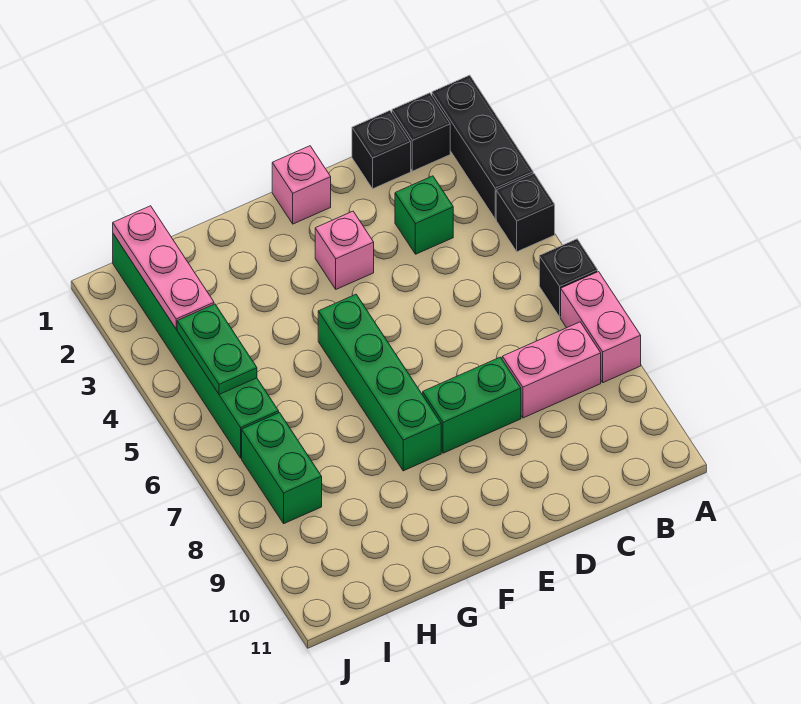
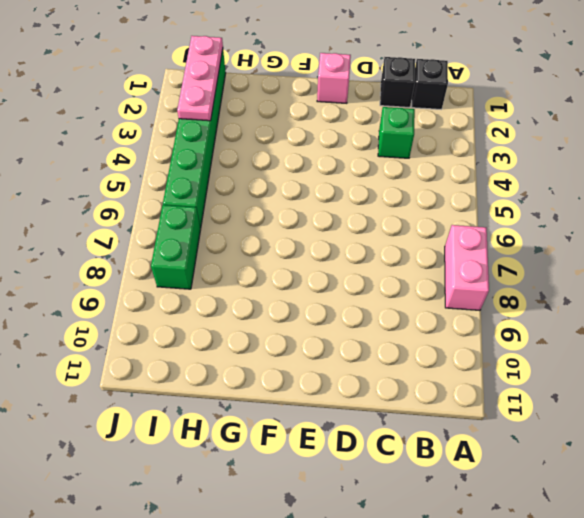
none -> black brick A1:A3 level 1
none -> black brick A4 level 1
none -> black brick A6 level 1

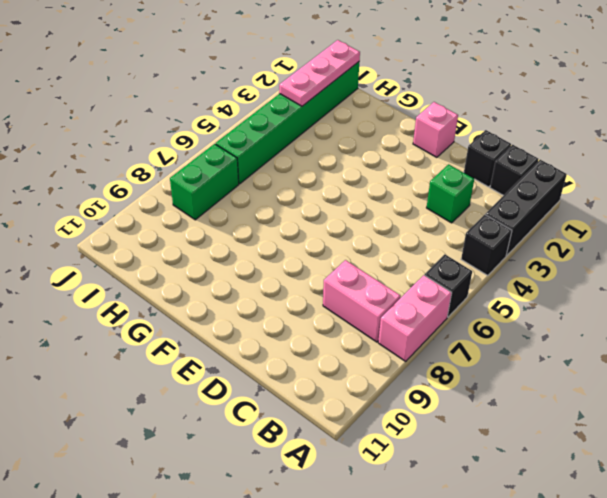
none -> green brick D8:E8 level 1
none -> pink brick E3 level 1
none -> green brick F5:F8 level 1

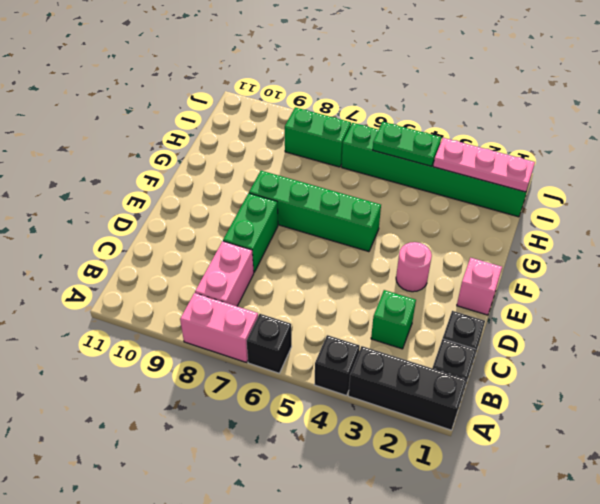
pink round brick E3 level 1 -> pink brick E3 level 1

